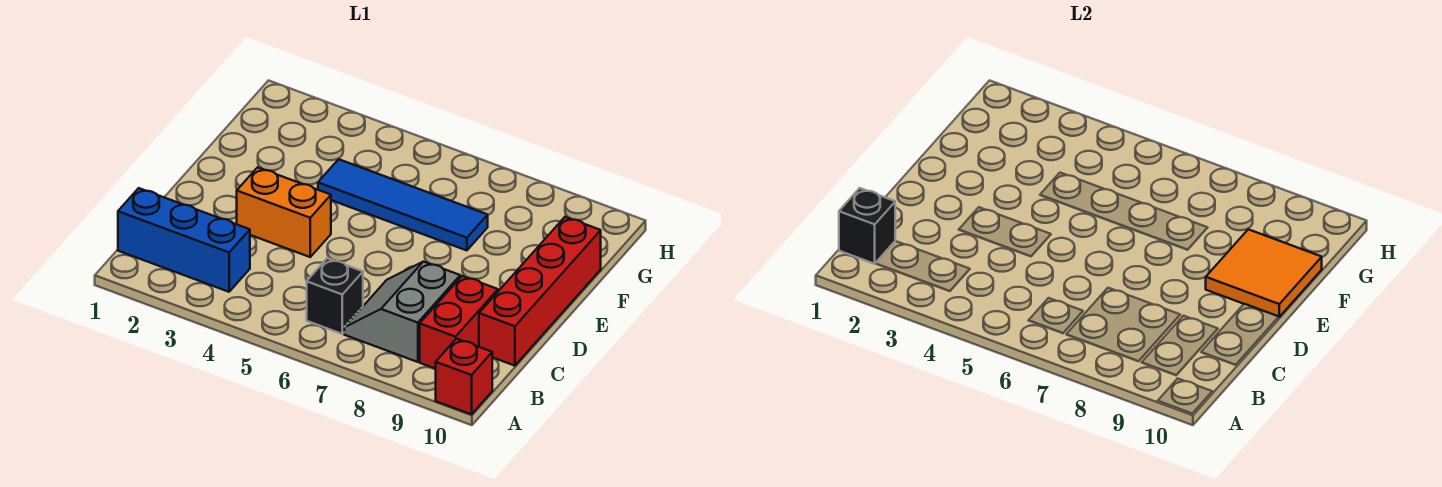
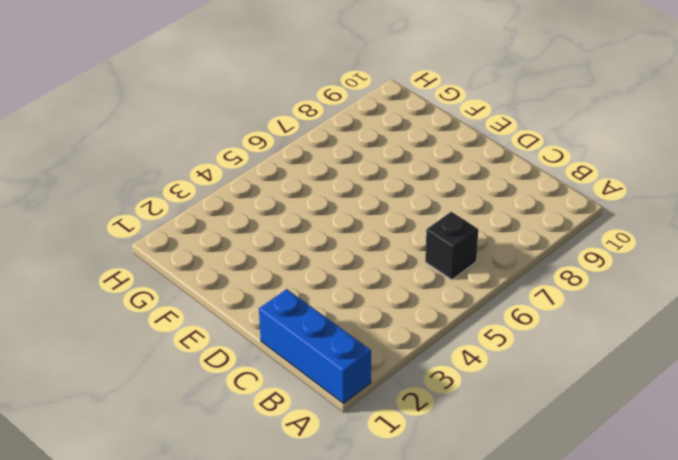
blue brick A1:C1 level 1 -> blue brick B1:B3 level 1
none -> red brick A10 level 1
none -> grey slope B7:C8 level 1 top 8

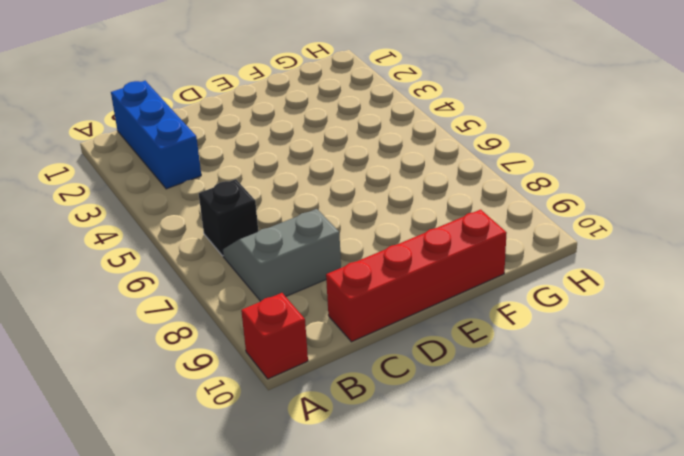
none -> red brick B9:C9 level 1
none -> orange brick D3:D4 level 1

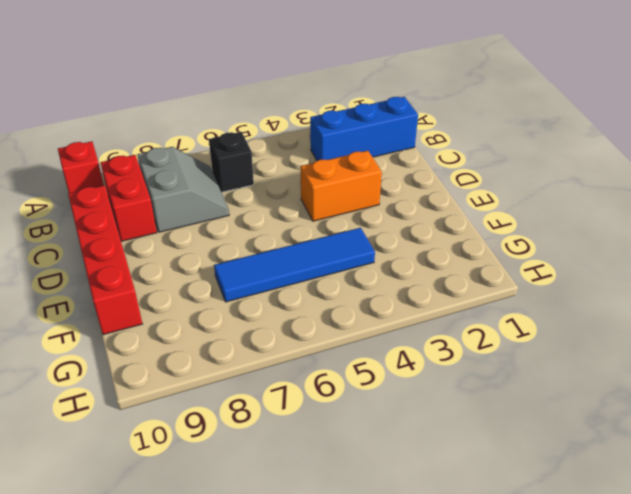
none -> black brick B1 level 2
none -> orange tile E9:F10 level 2

